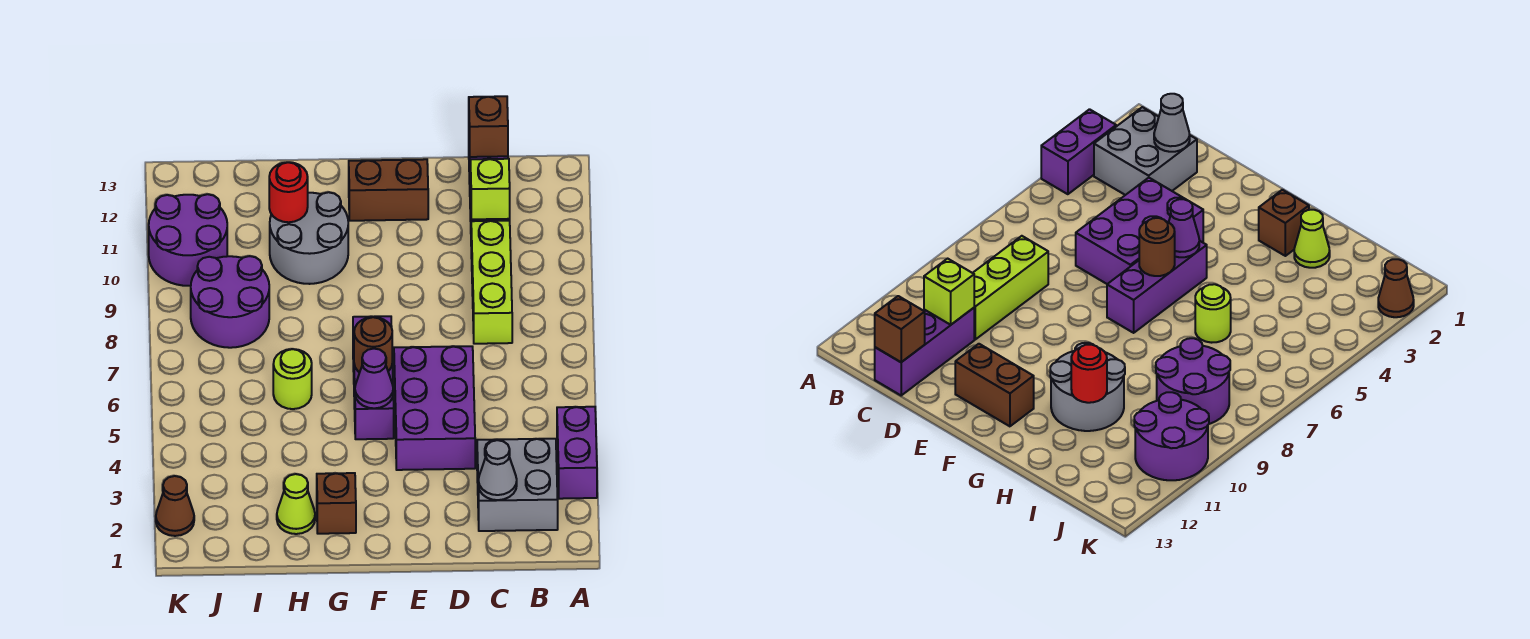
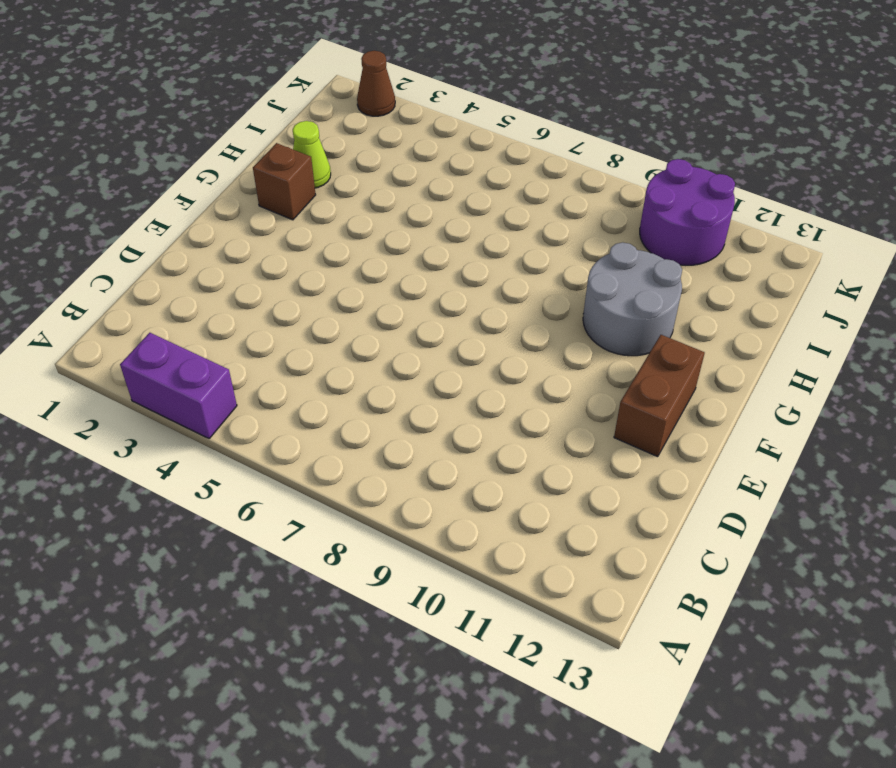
none -> grey brick B2:C3 level 1
none -> lime brick C8:C10 level 1
none -> purple brick C11:C13 level 1

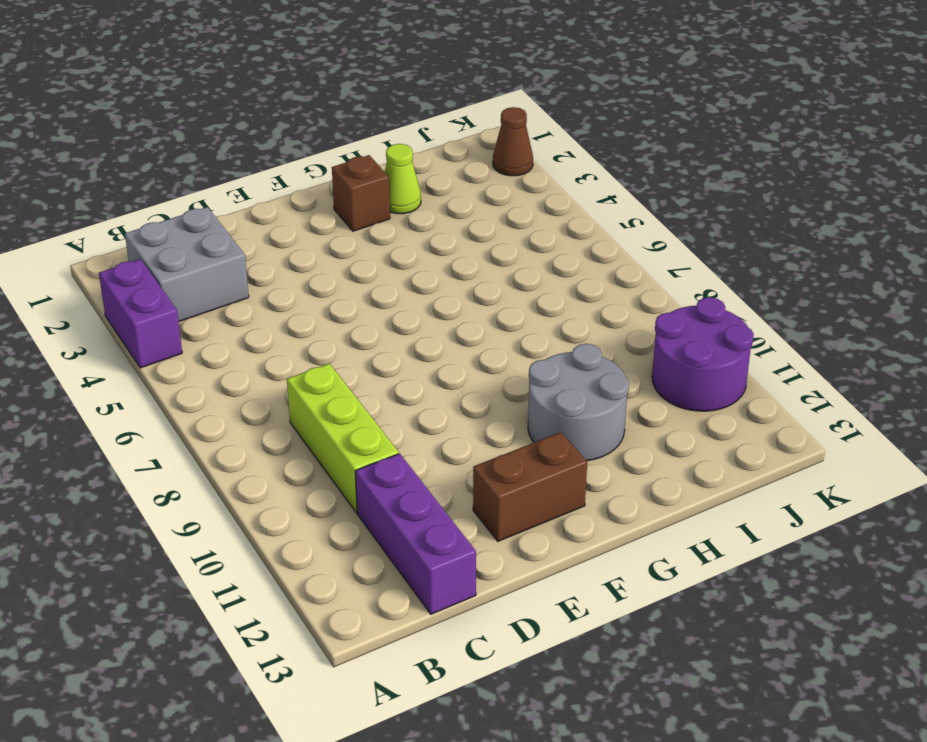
none -> purple brick D4:E6 level 1
none -> purple brick F5:F7 level 1
none -> lime round brick H6 level 1

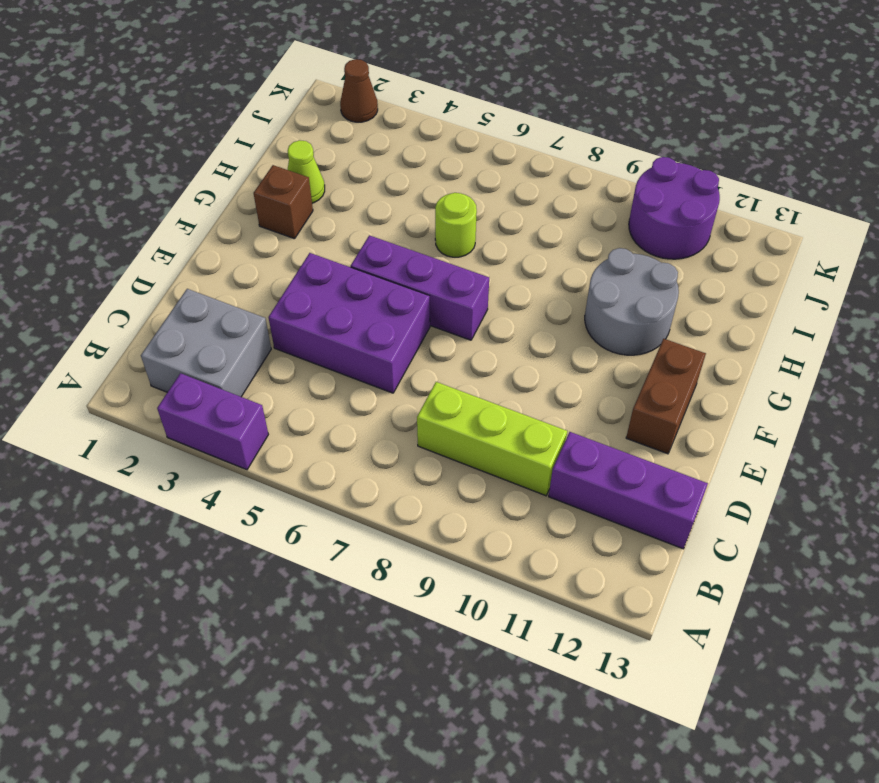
none -> purple round brick I8:J9 level 1
none -> grey cone C2 level 2
none -> lime brick C11 level 2

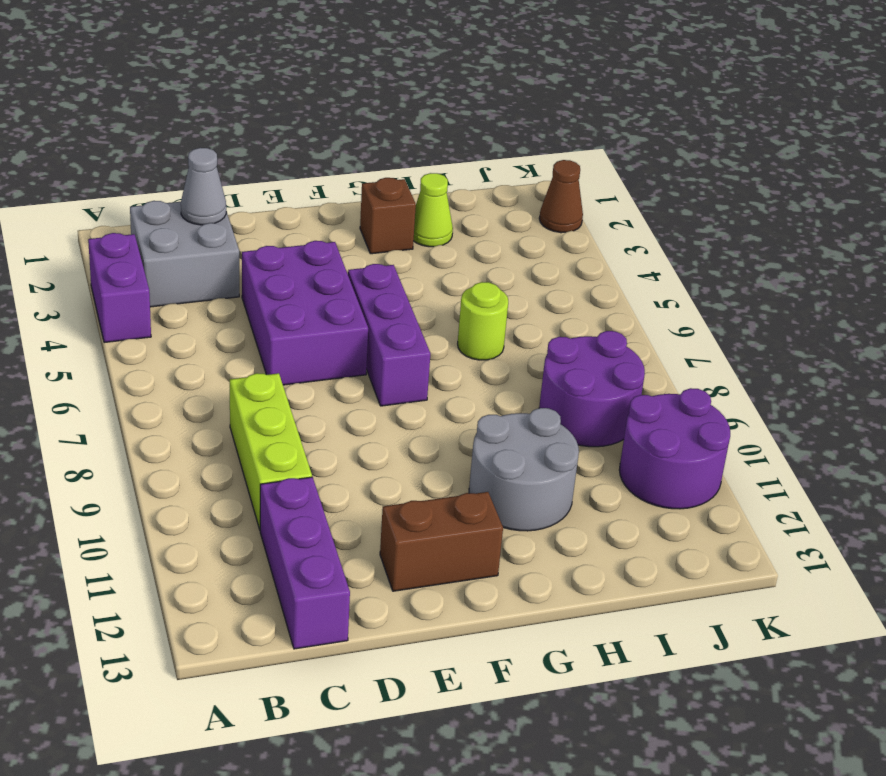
none -> lime brick C11 level 2
none -> brown brick C13 level 2
none -> purple cone F5 level 2

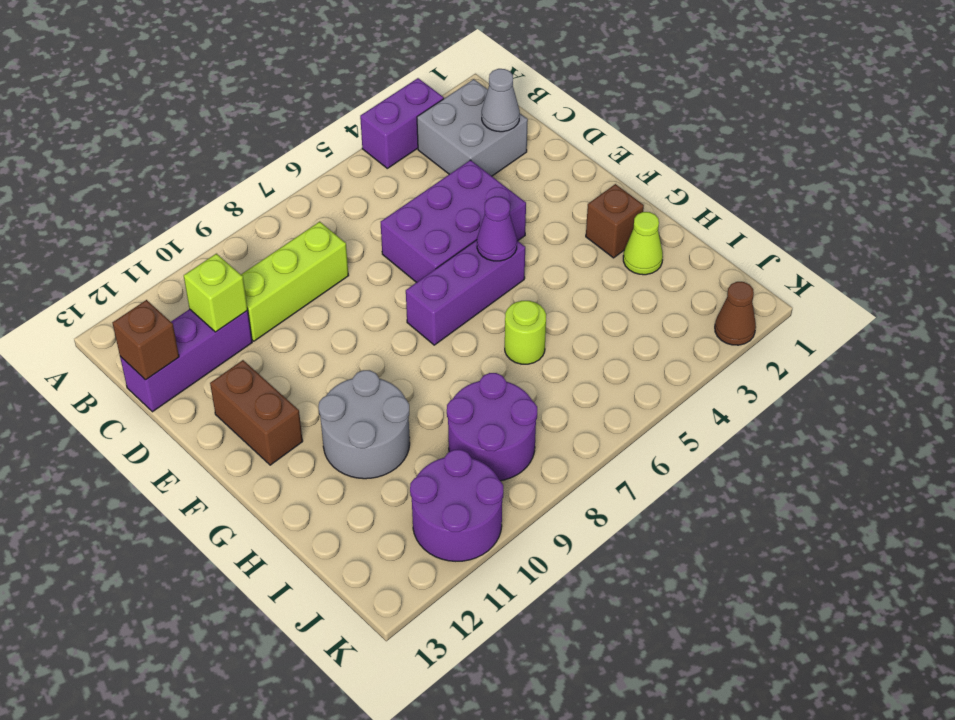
none -> brown round brick F6 level 2
none -> red round brick H11 level 2

